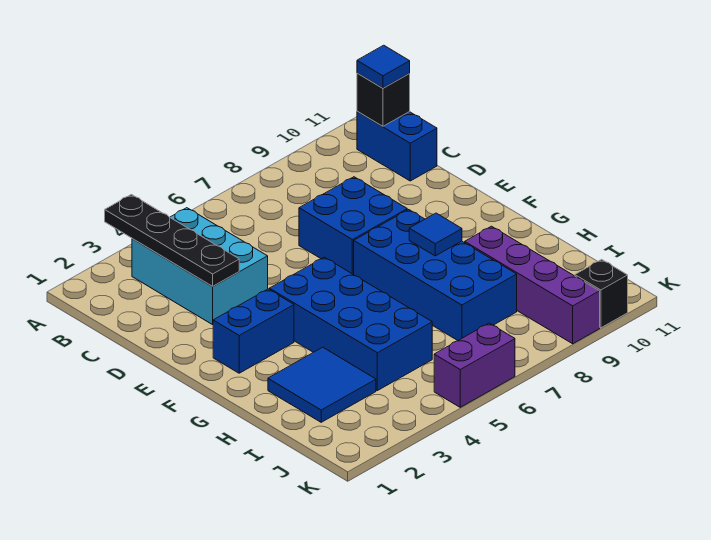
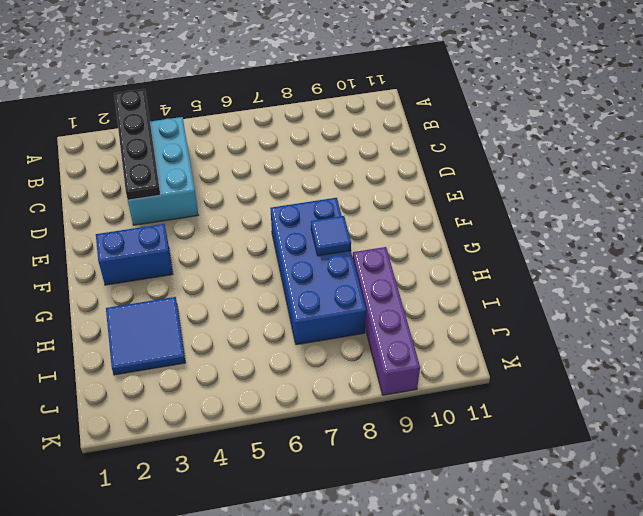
none -> blue brick B11:C11 level 1
none -> blue brick D7:E8 level 1
none -> blue brick F4:I5 level 1

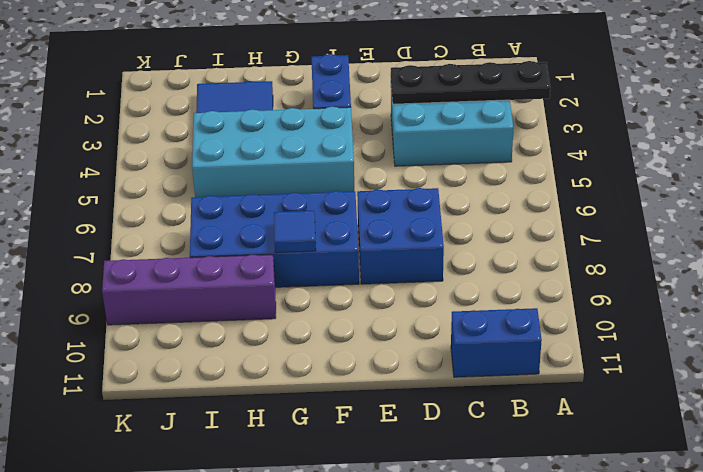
cyan brick F4:I5 level 1 -> blue brick F4:I5 level 1
none -> purple brick K5:K6 level 1
none -> black brick K10 level 1
none -> black brick B11 level 2

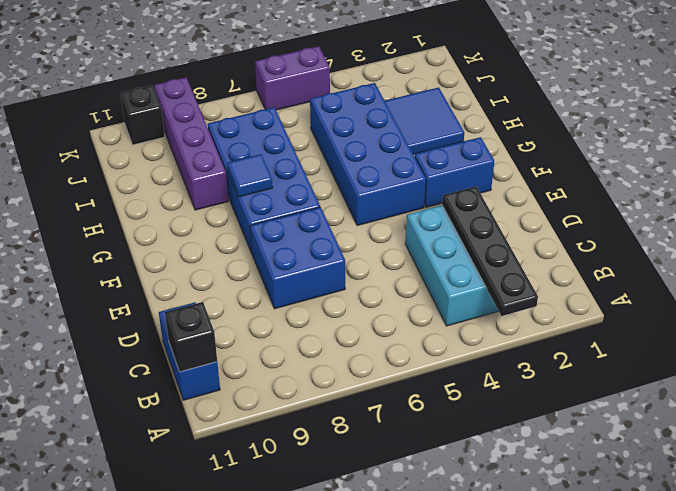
none -> blue tile B11 level 3

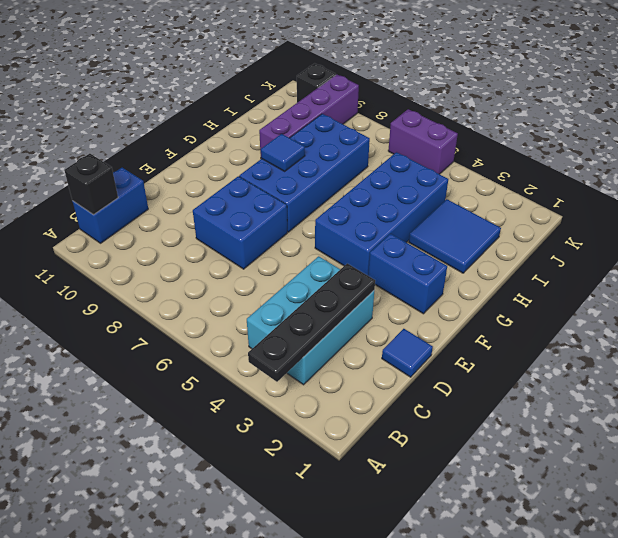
blue tile D1 level 1 -> blue tile B11 level 3

